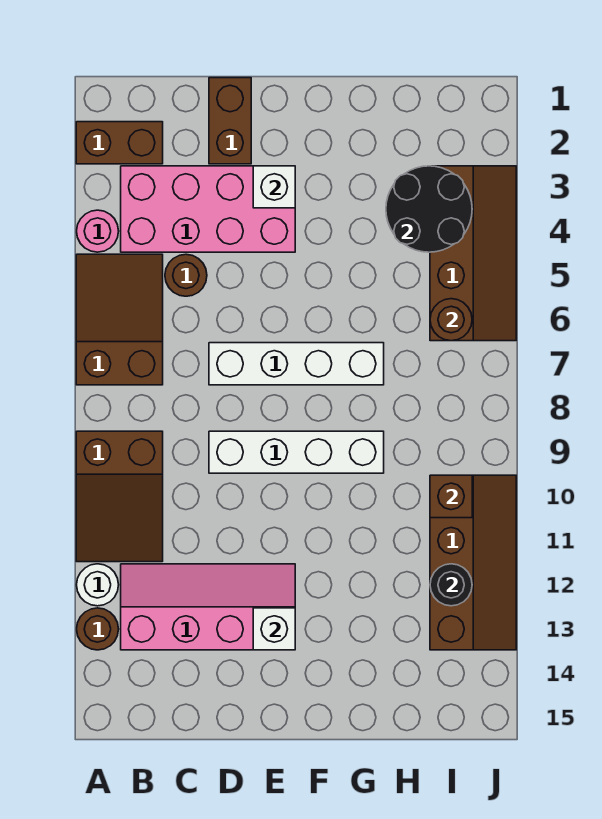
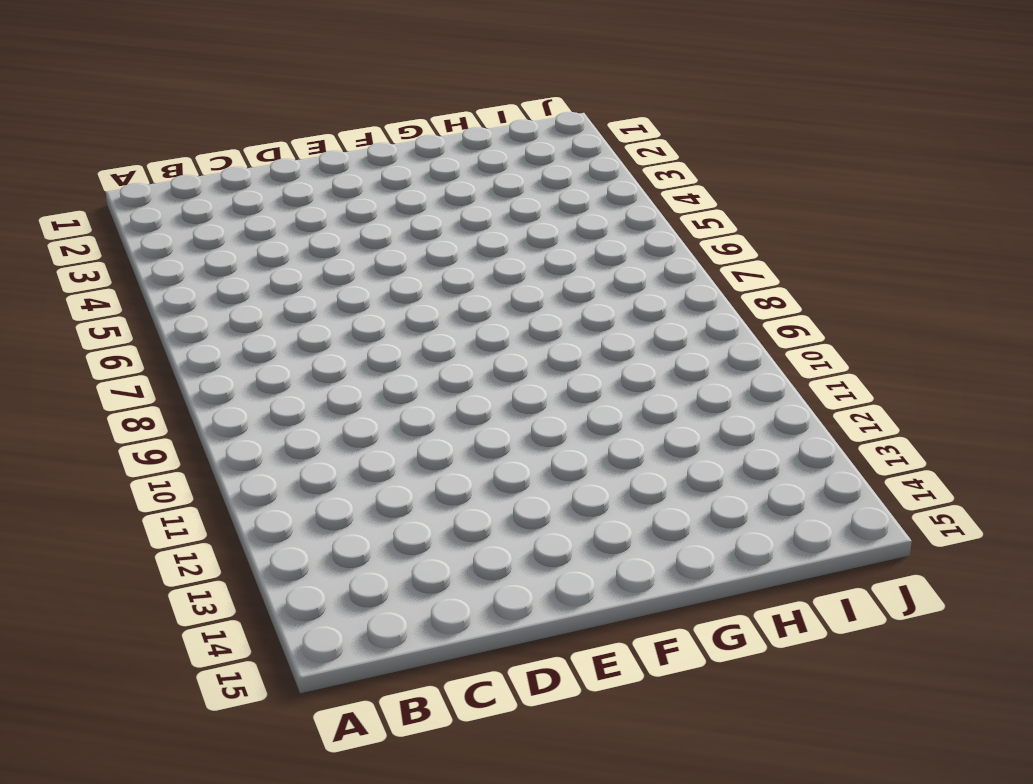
none -> brown brick A2:B2 level 1
none -> pink round brick A4 level 1
none -> brown slope A5:B7 level 1 top 7

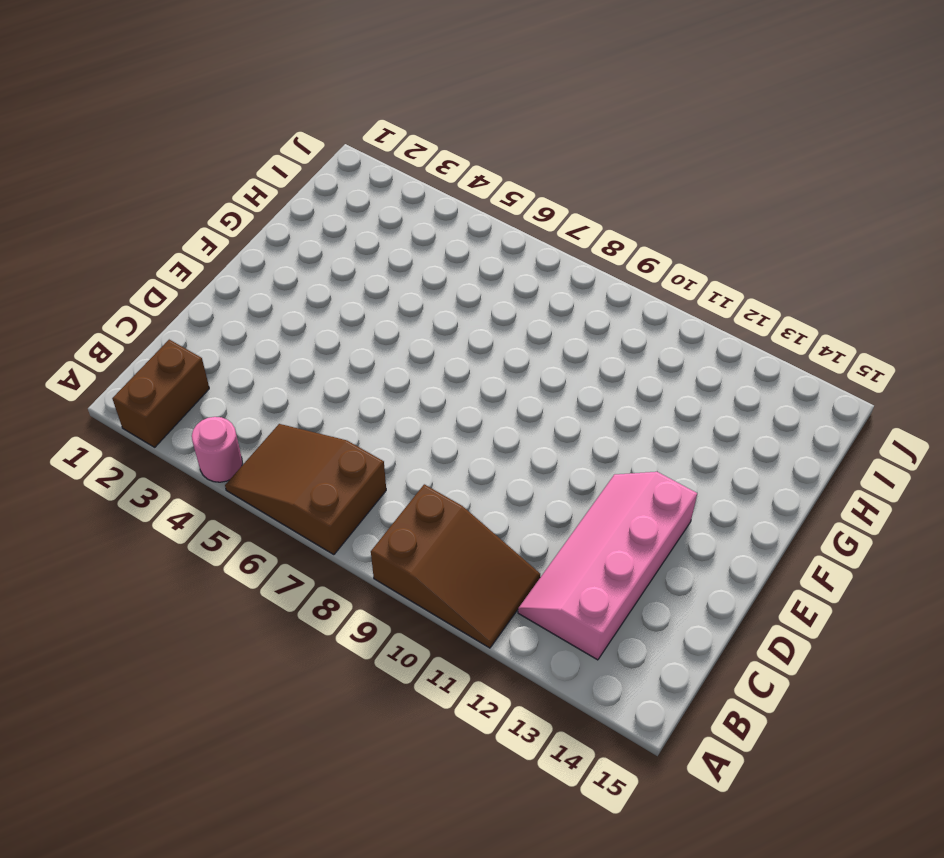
none -> white round brick A12 level 1
none -> brown round brick A13 level 1
none -> pink brick B3:E4 level 1

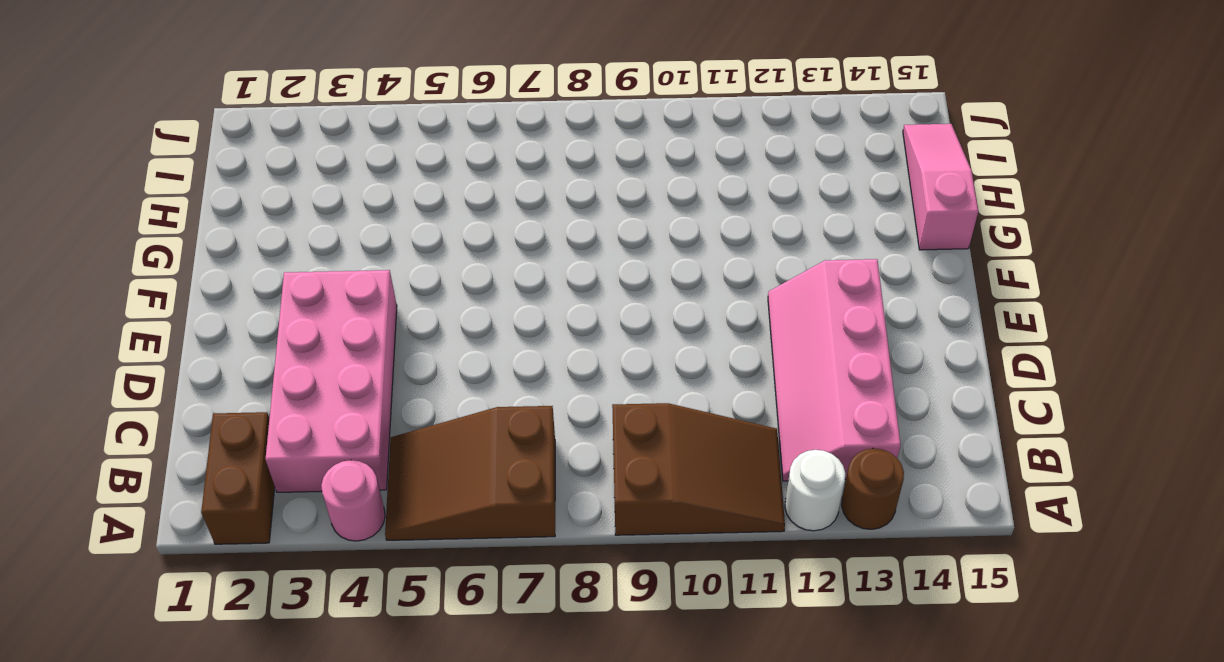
pink slope G15:I15 level 1 top G -> none
none -> brown round brick C5 level 1
none -> brown brick D1:D2 level 1
none -> white brick D7:G7 level 1

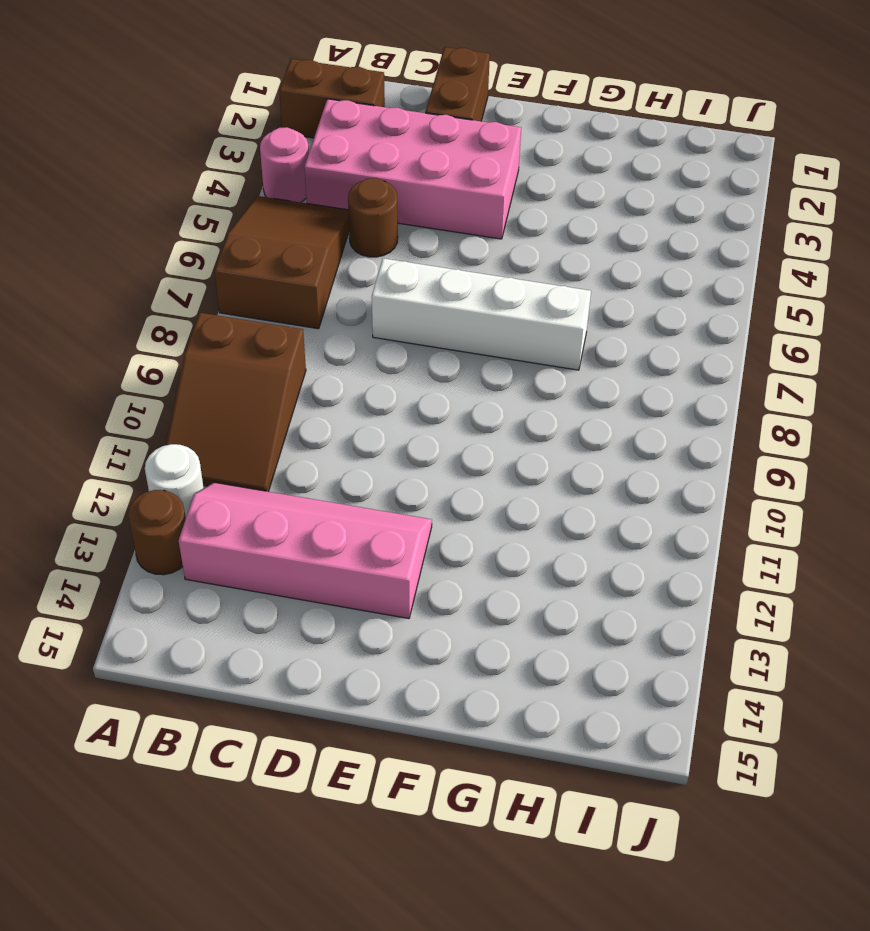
none -> white brick D9:G9 level 1
none -> brown slope I3:J6 level 1 top I
none -> brown slope I10:J13 level 1 top I

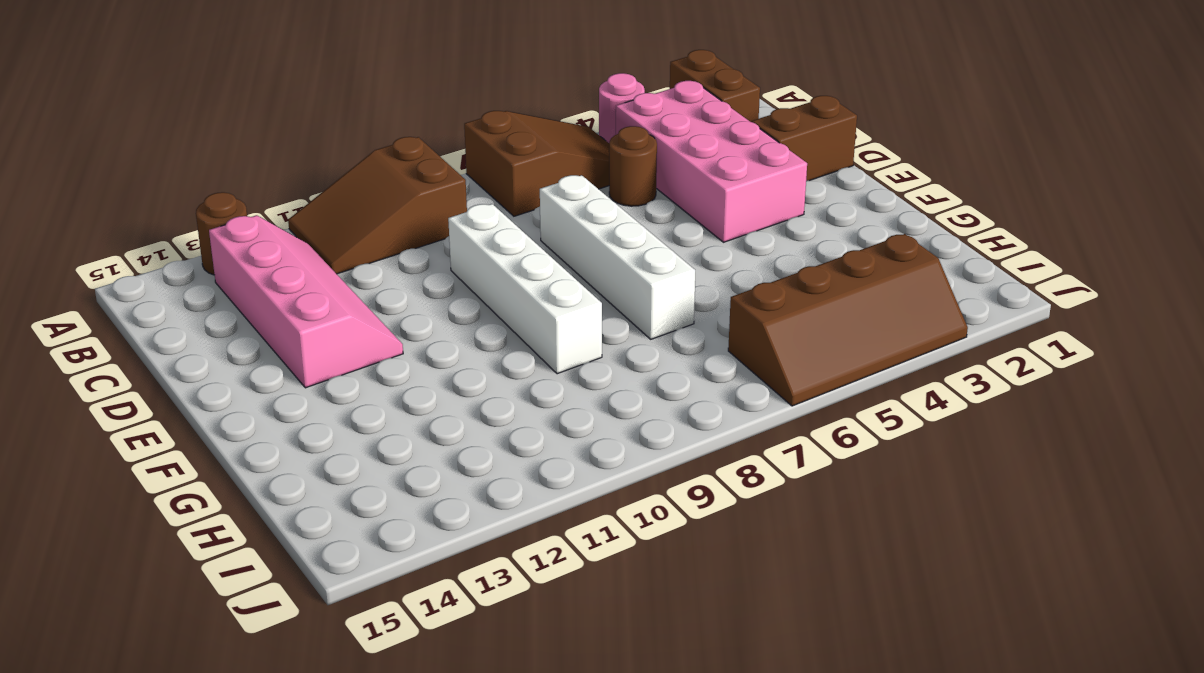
none -> white round brick A12 level 1
none -> brown slope I10:J13 level 1 top I
none -> white brick E3 level 2

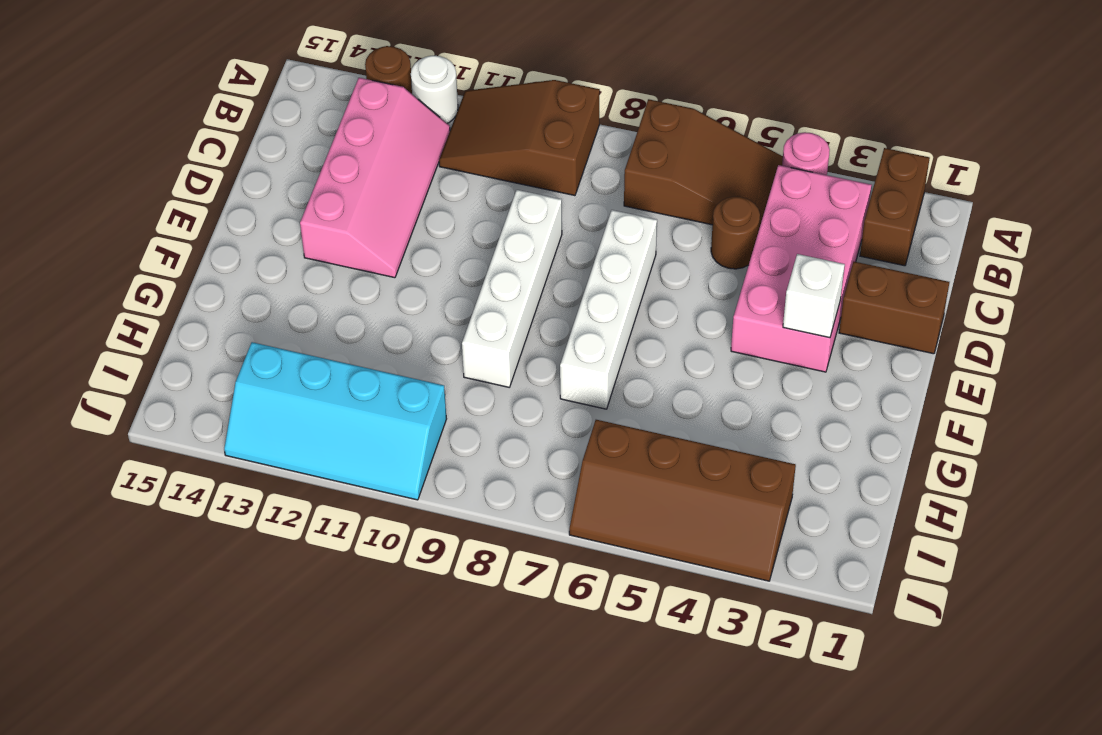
cyan slope I10:J13 level 1 top I -> brown slope I10:J13 level 1 top I
none -> white brick E13 level 2
none -> black round brick H3:I4 level 2
none -> brown round brick I6 level 2

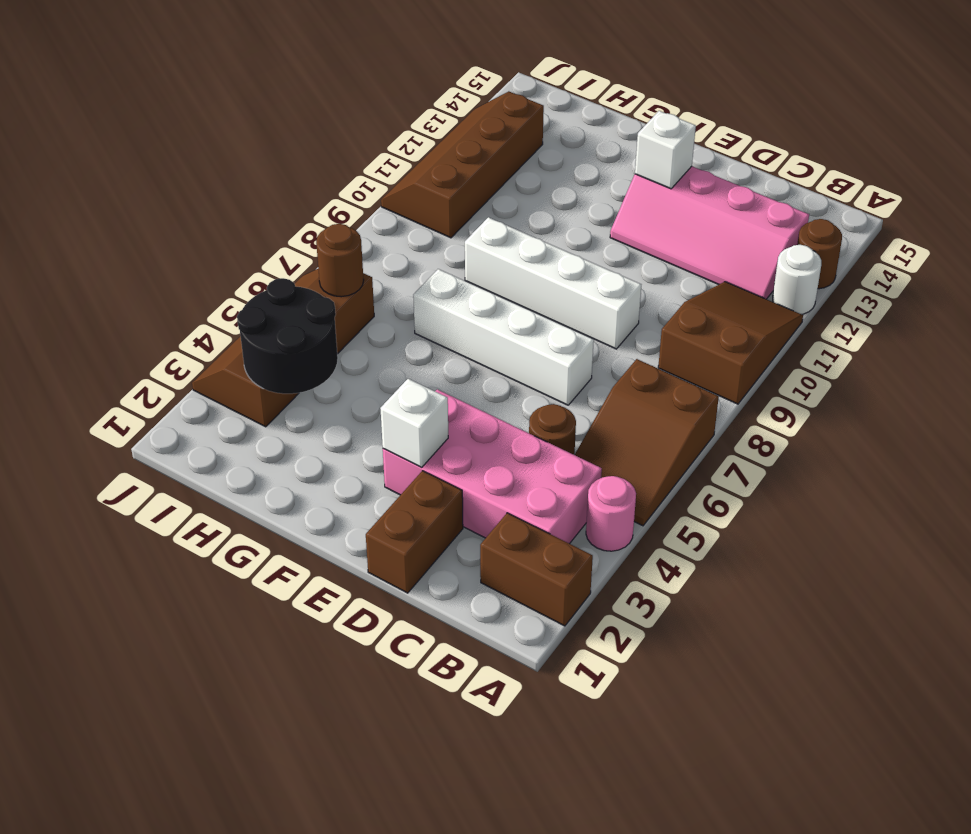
none -> brown brick I10 level 2
none -> black round brick I12 level 2

